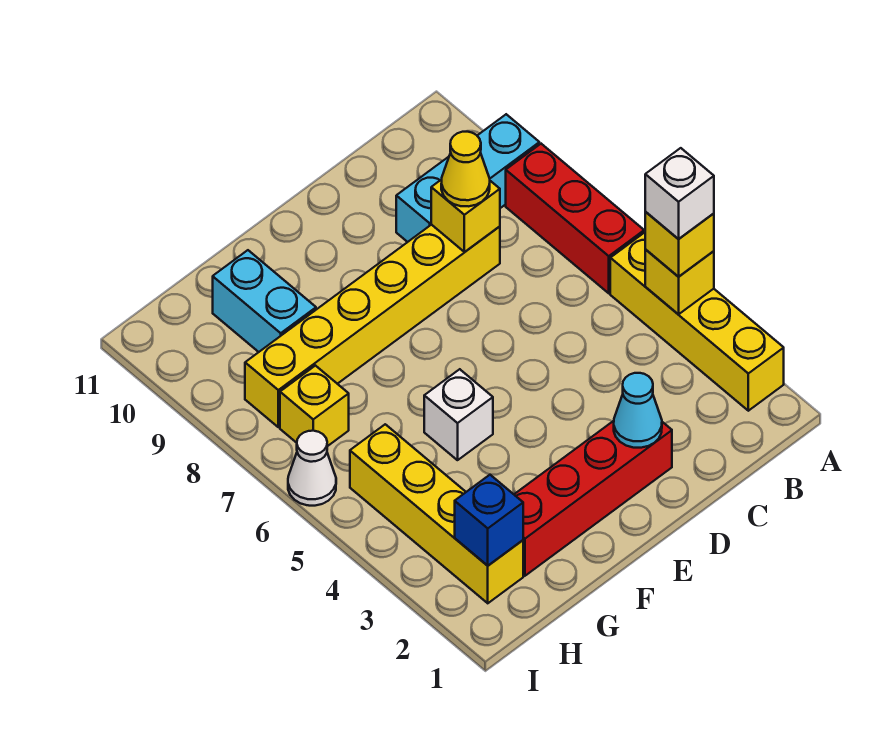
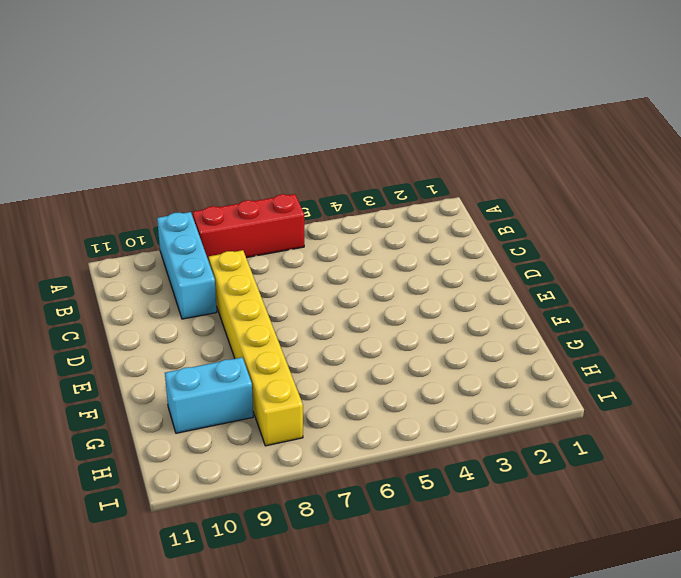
none -> yellow brick A2:A5 level 1
none -> red brick D2:G2 level 1
none -> white brick F5 level 1

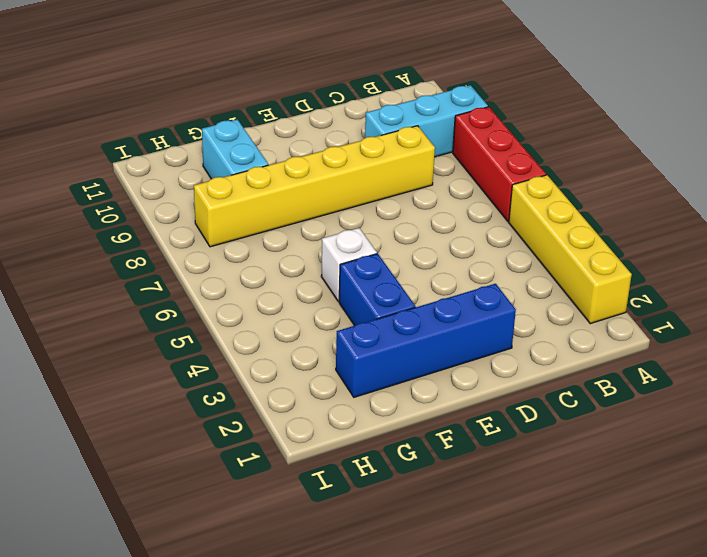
blue brick D2:G2 level 1 -> red brick D2:G2 level 1
blue brick F3:F4 level 1 -> none
none -> yellow brick H2:H5 level 1
none -> yellow brick H7 level 1
none -> white cone I6 level 1

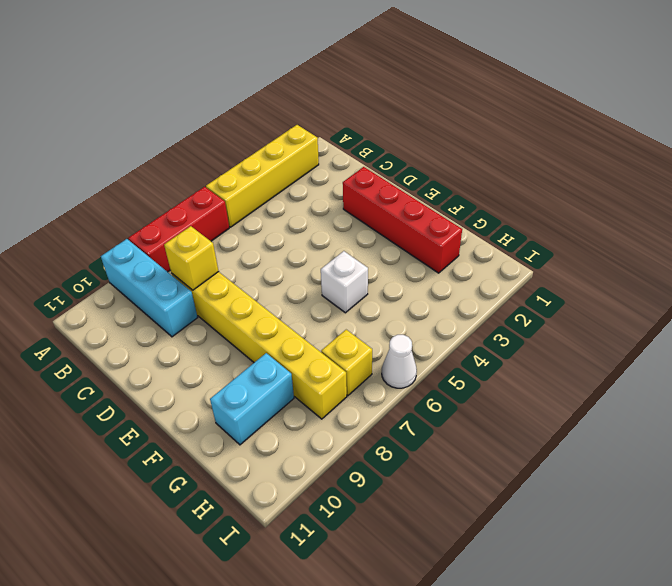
none -> yellow brick H2:H5 level 1
none -> yellow brick A4 level 2
none -> cyan cone D2 level 2

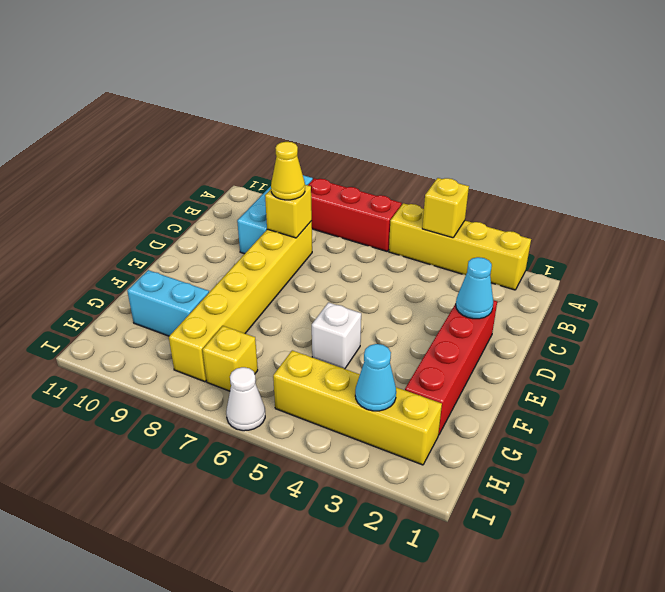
cyan cone H3 level 2 -> none
none -> blue brick H2 level 2
none -> yellow brick A4 level 3
none -> white brick A4 level 4

